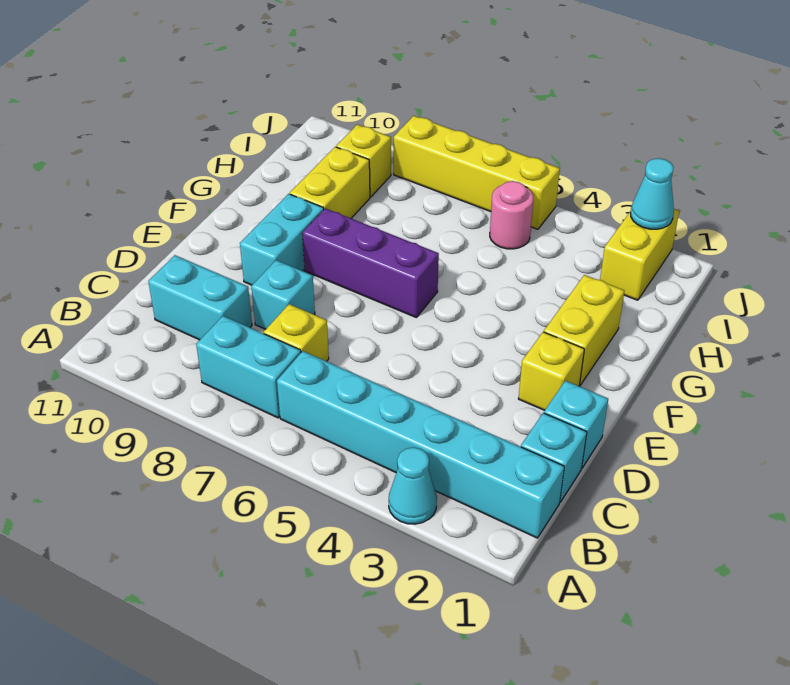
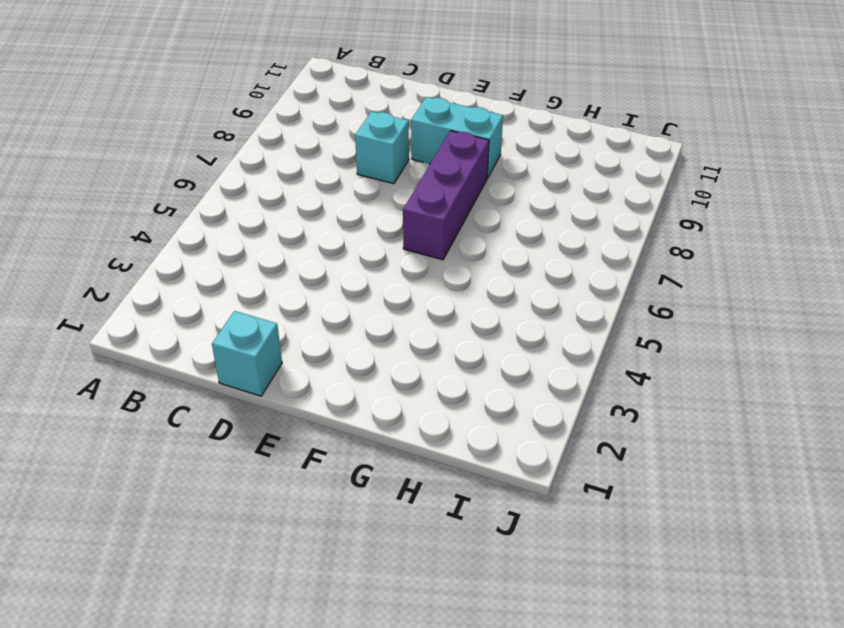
none -> cyan cone A3 level 1
none -> cyan brick B1:B6 level 1
none -> cyan brick B7:B8 level 1

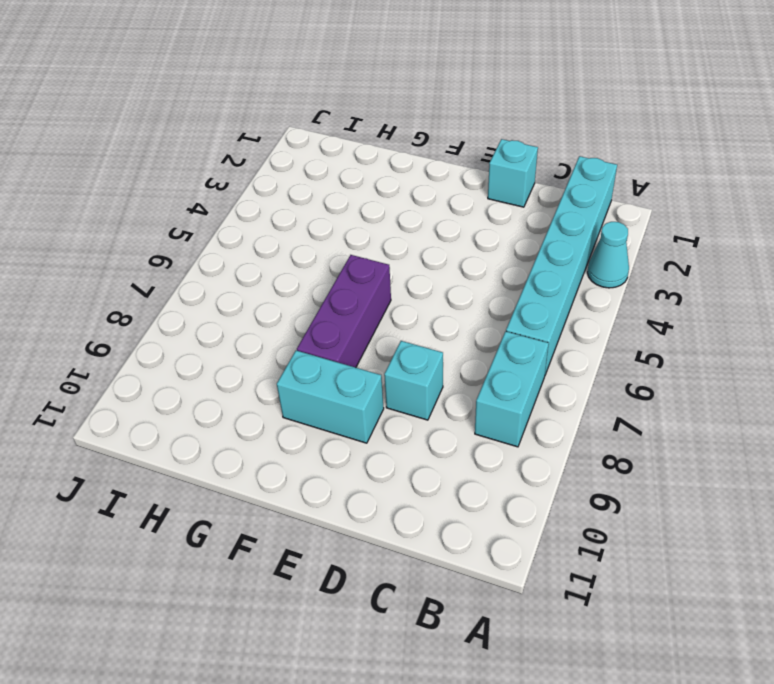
none -> cyan brick C1 level 1
none -> yellow brick C7 level 1
none -> cyan brick C9:C10 level 1

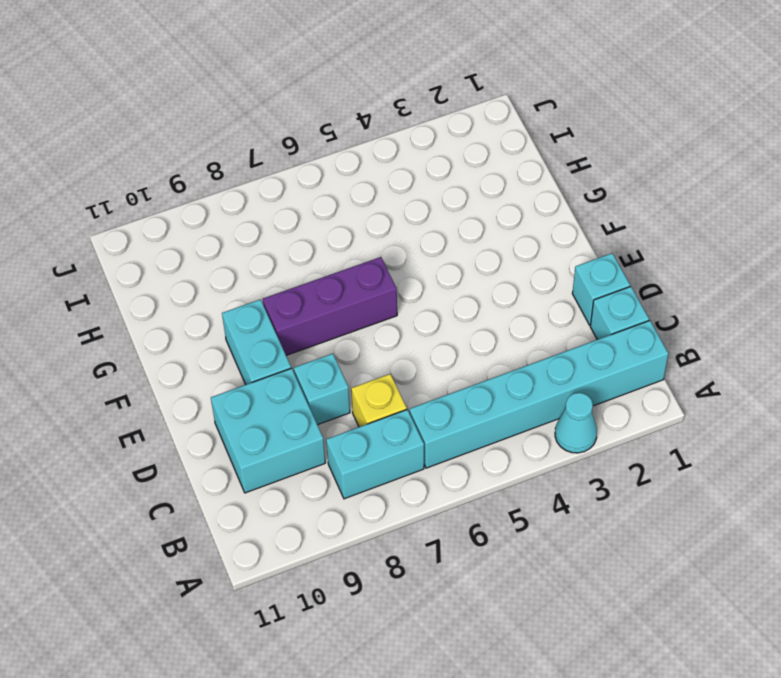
cyan brick C9:D10 level 1 -> cyan brick C9:C10 level 1
none -> yellow brick E2 level 1
none -> yellow brick F2:G2 level 1
none -> yellow brick G9:H9 level 1

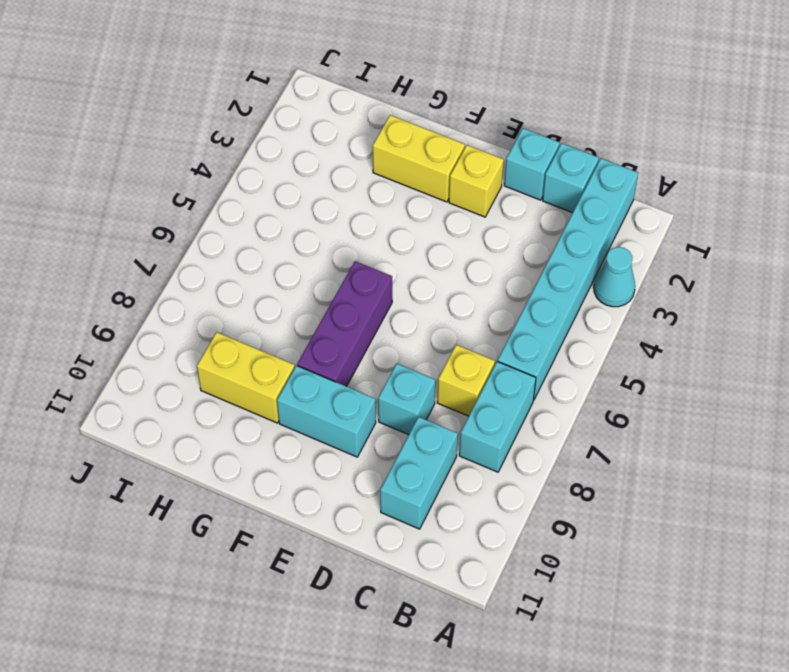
none -> yellow brick I2:J2 level 1
none -> pink round brick I5 level 1
none -> yellow brick I9 level 1

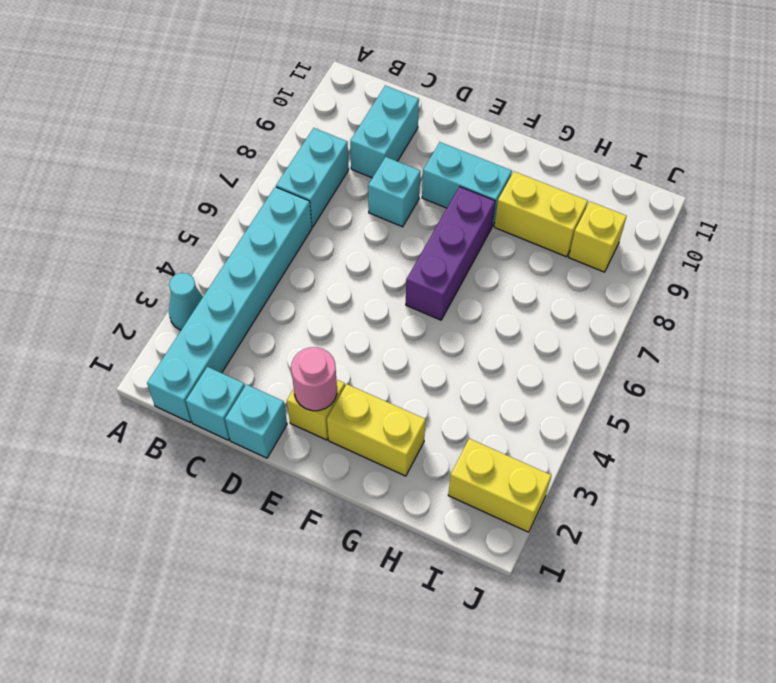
pink round brick E2 level 2 -> pink round brick I5 level 1
none -> yellow brick C7 level 1
none -> yellow brick J5:J8 level 1
none -> cyan cone J2 level 2

